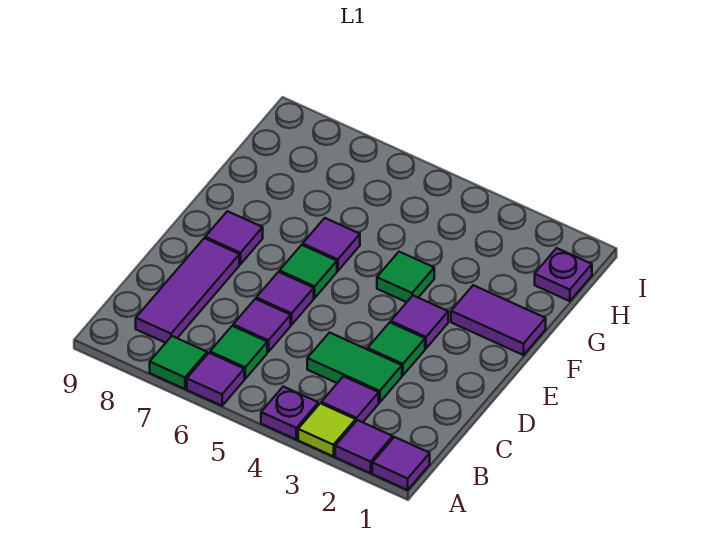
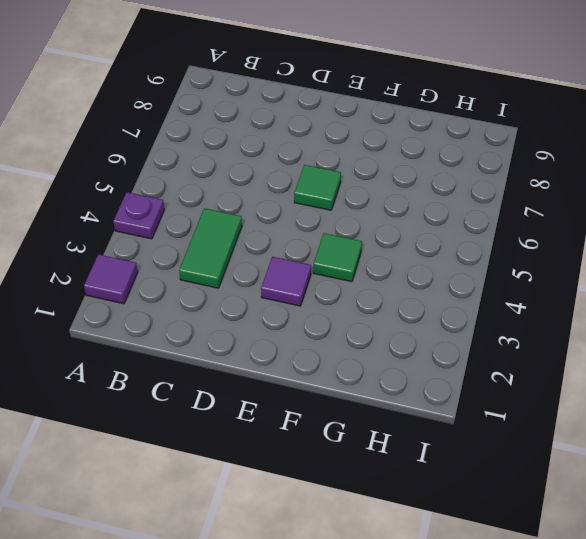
none -> purple tile A1 level 1
none -> lime tile A3 level 1
none -> purple tile A6 level 1

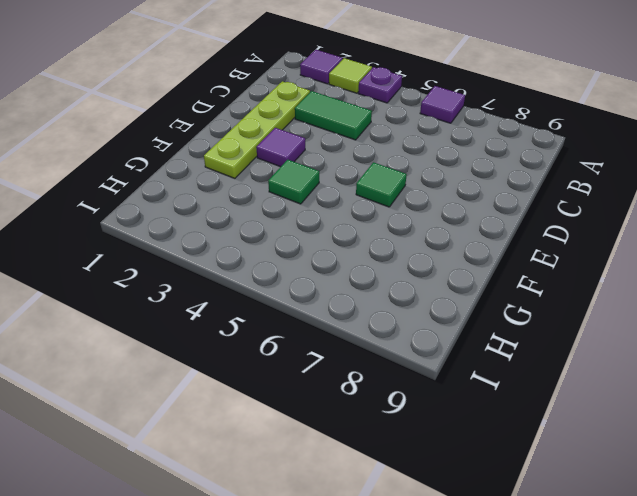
lime plate C2:F2 level 1 -> purple tile F1:F2 level 1
none -> purple tile A1 level 1
none -> green tile A7 level 1
none -> purple tile B3 level 1

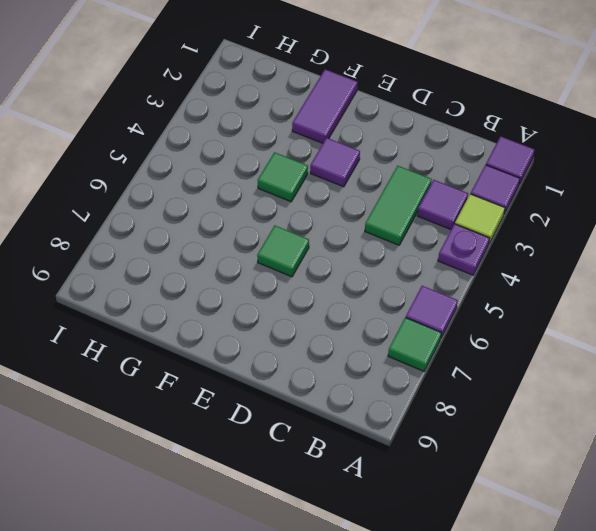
none -> green tile B6 level 1
none -> purple tile B8:D8 level 1
none -> purple tile C6 level 1

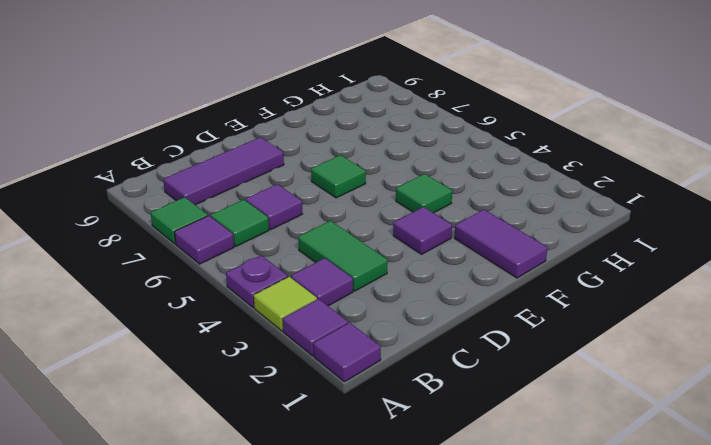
none -> green tile D3 level 1
none -> purple tile D6 level 1
none -> purple tile E8 level 1

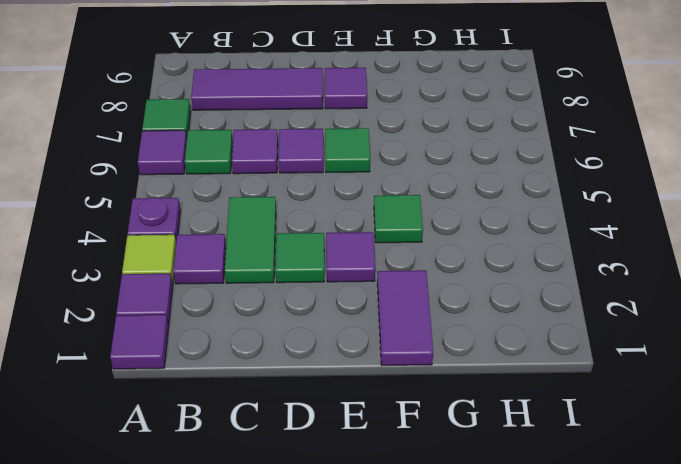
none -> purple tile F6 level 1
none -> purple plate H1 level 1

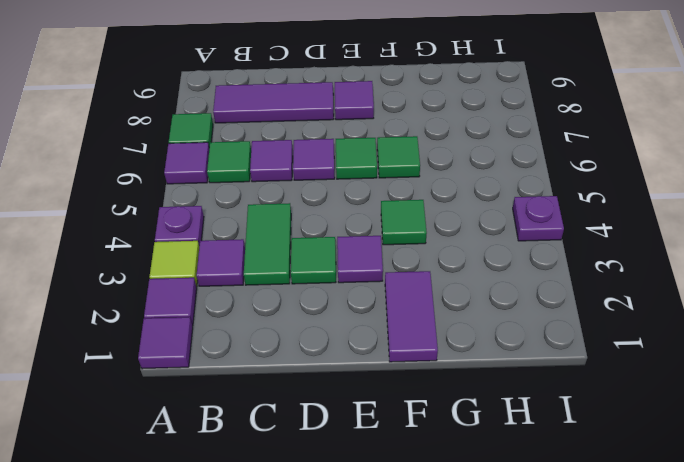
green tile F6 level 1 -> purple tile F6 level 1
purple plate I4 level 1 -> purple plate H1 level 1

